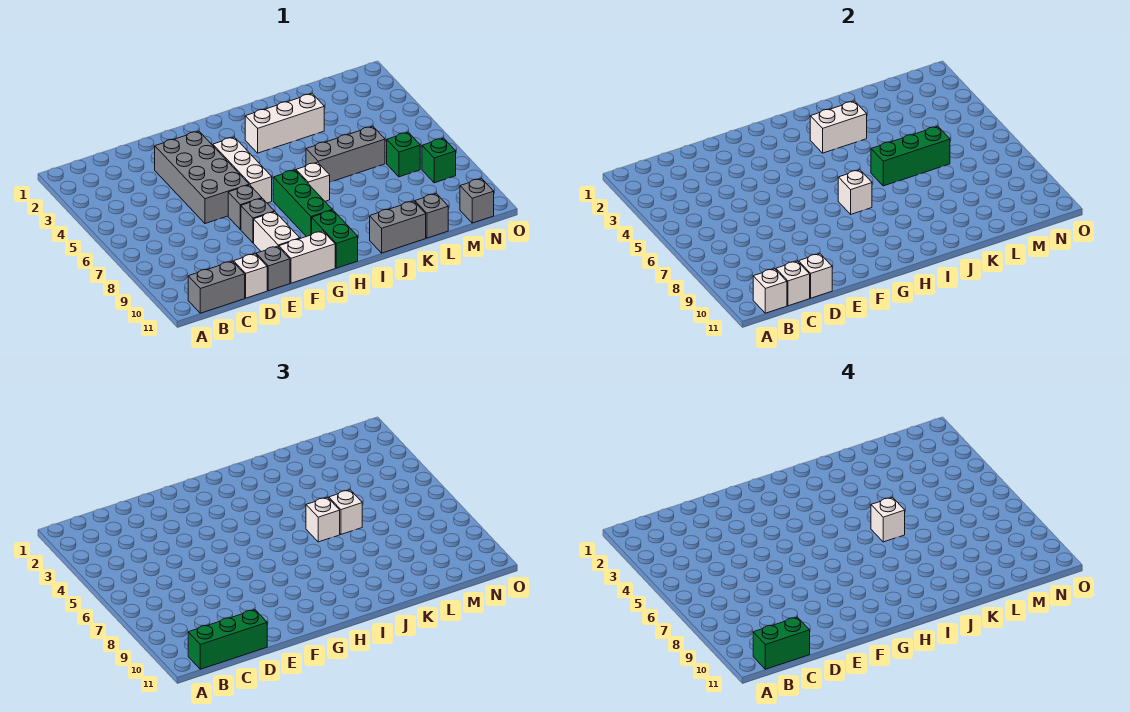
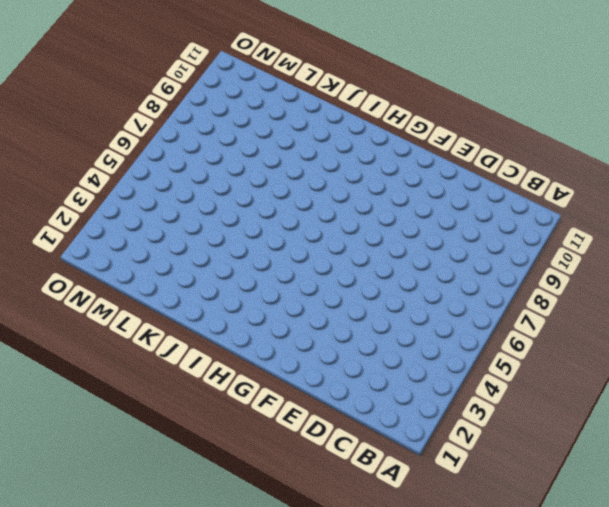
none -> grey brick B11:C11 level 1
none -> white brick D11 level 1
none -> grey brick E3:F6 level 1
none -> grey brick E11 level 1

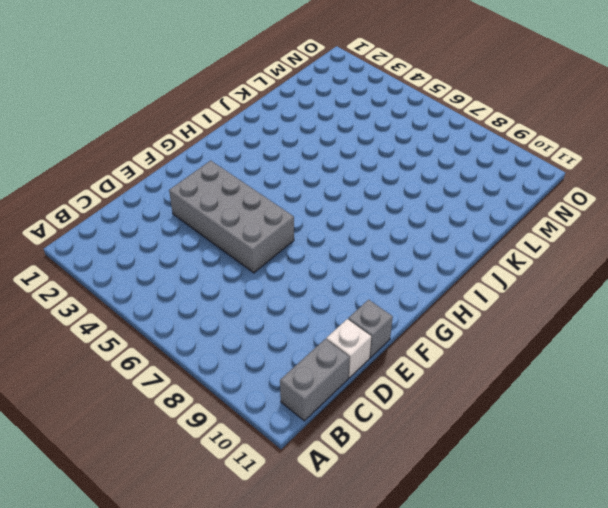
none -> grey brick F7 level 1
none -> grey brick F8 level 1
none -> white brick F9:F10 level 1
none -> white brick F11:G11 level 1

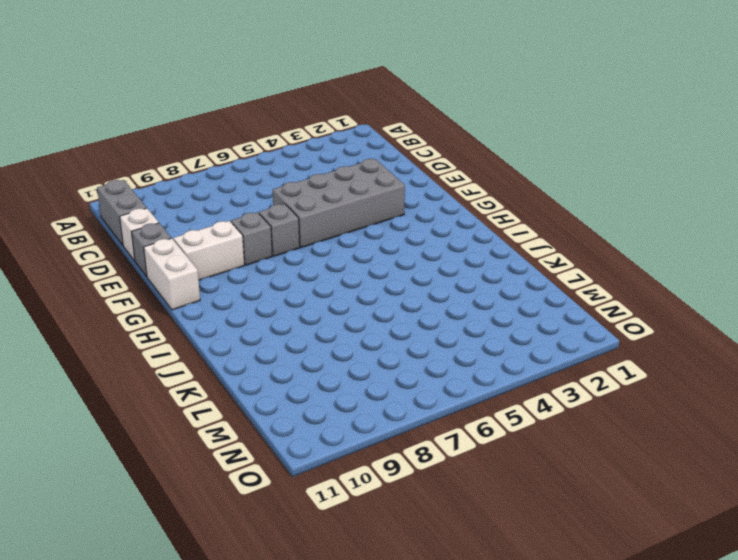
none -> white brick G4:G6 level 1
none -> green brick H7:H9 level 1
none -> green brick H10:H11 level 1
none -> white brick I3:K3 level 1

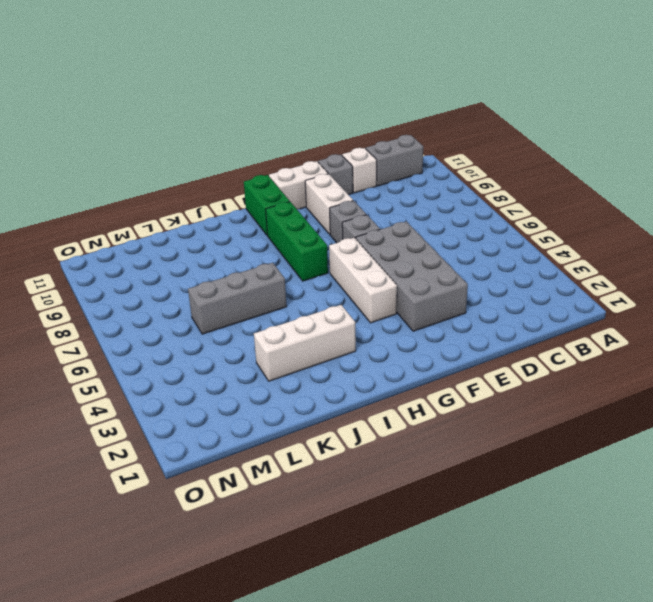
none -> white brick I7 level 1
none -> grey brick J11:K11 level 1
none -> grey brick L11 level 1
none -> green brick M7 level 1

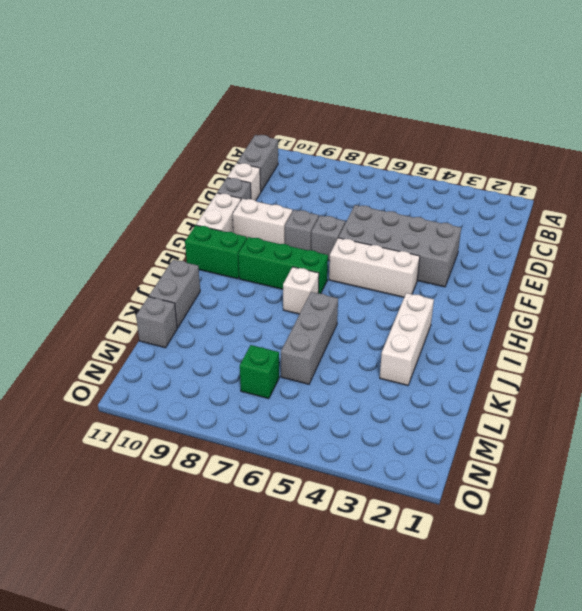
none -> green brick N8 level 1
none -> grey brick N11 level 1
none -> white brick B11 level 2
none -> white brick C11 level 2

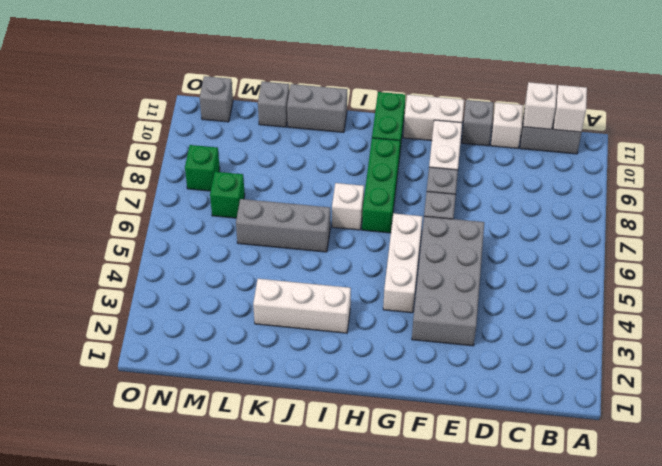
none -> white brick D11 level 2
none -> white brick H7 level 2
none -> white brick I3:J3 level 2
none -> green brick J6:L6 level 2

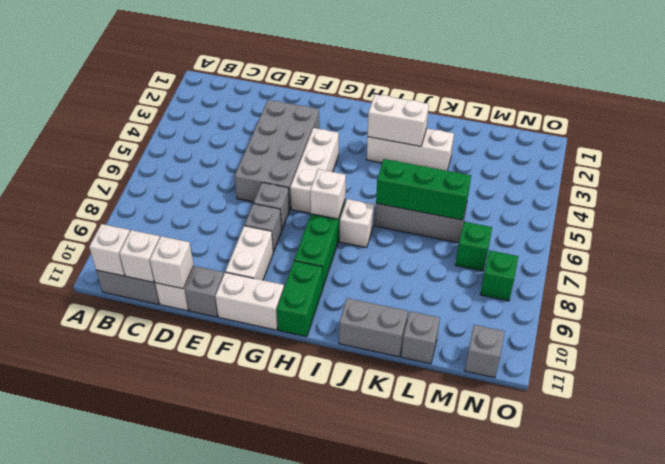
none -> green brick B11:D11 level 3
none -> white brick J6 level 3
none -> white brick K6 level 3
none -> green brick B11:C11 level 4

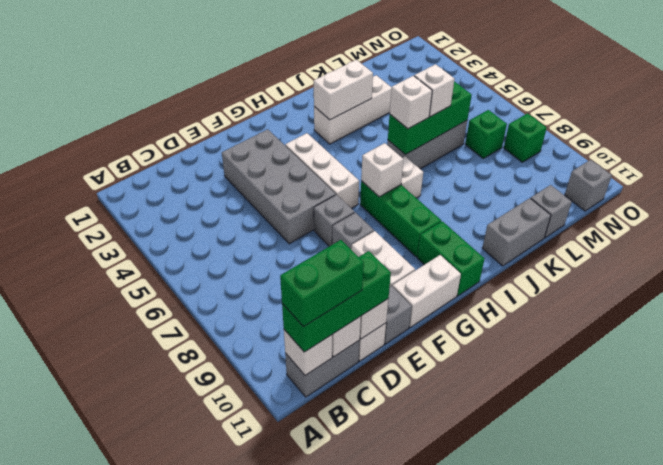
none -> white brick J6 level 4

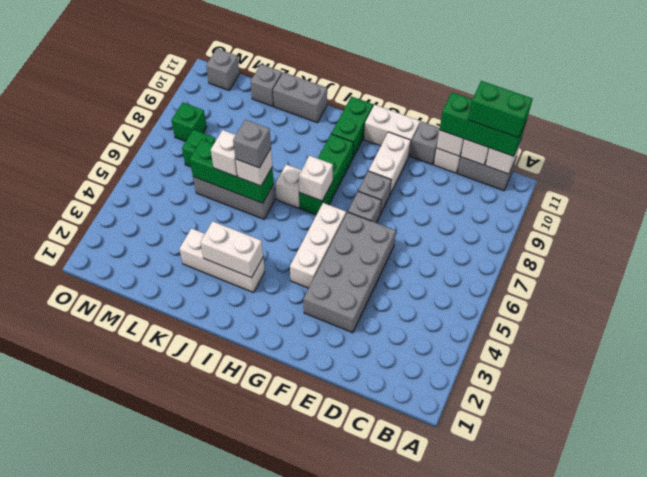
grey brick J6 level 4 -> white brick J6 level 4

